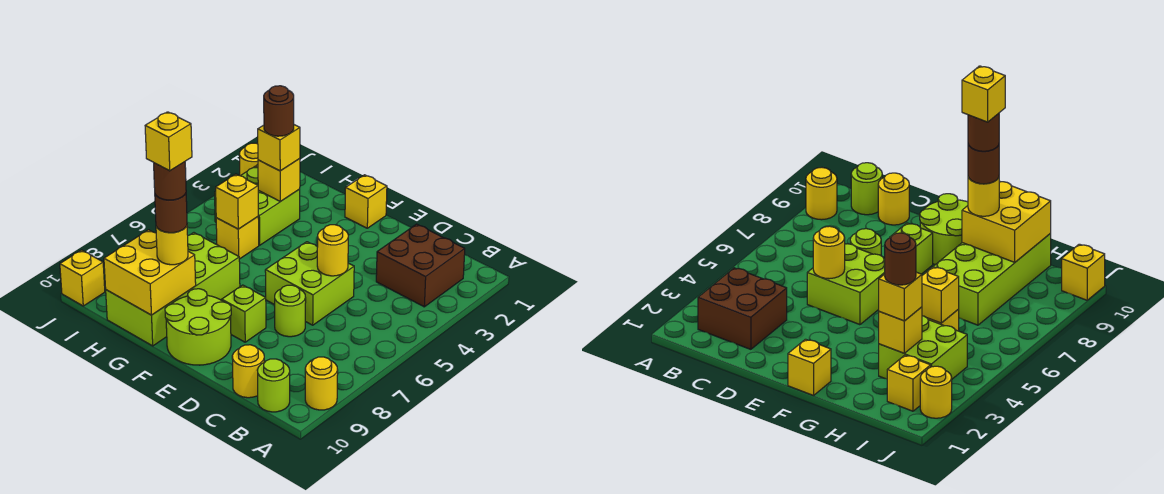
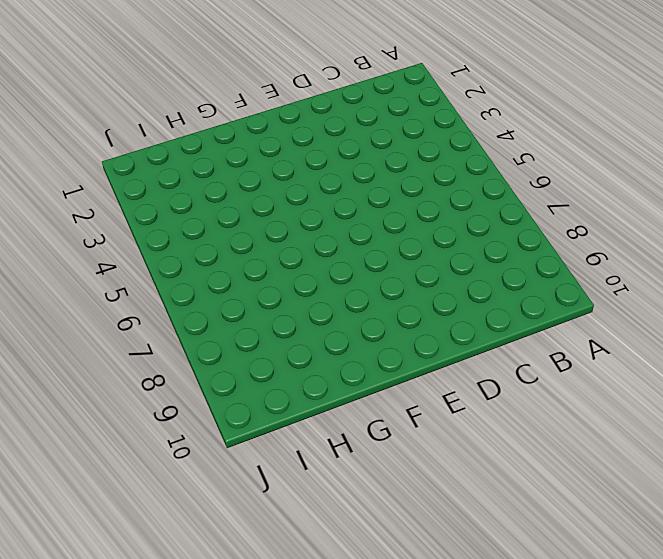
none -> yellow round brick A9 level 1
none -> brown brick B2:C3 level 1
none -> lime round brick B10 level 1

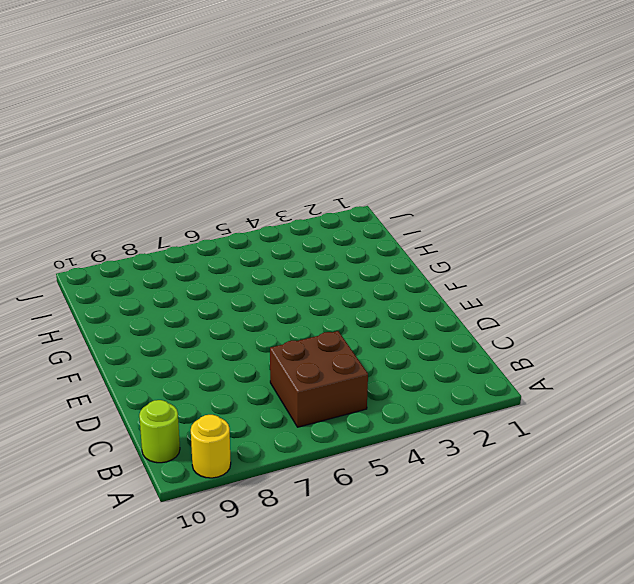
brown brick B5:C6 level 1 -> brown brick B2:C3 level 1
none -> yellow round brick C10 level 1
none -> lime brick D5:E6 level 1
none -> lime round brick D7 level 1

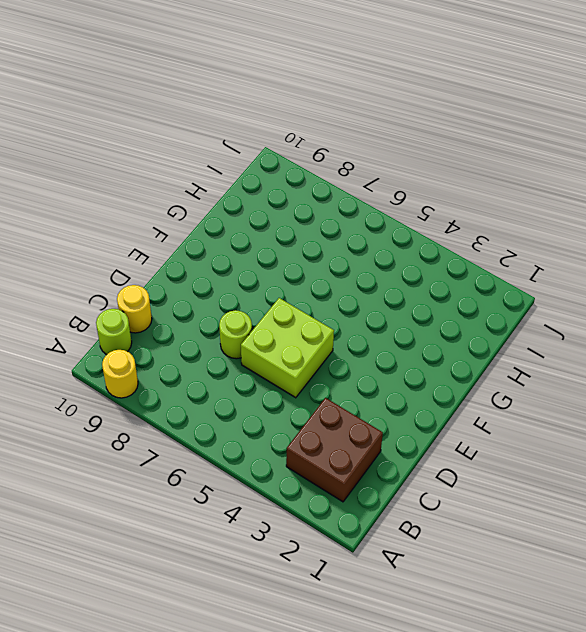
none -> lime brick E8 level 1
none -> lime round brick E9:F10 level 1
none -> yellow brick F1 level 1

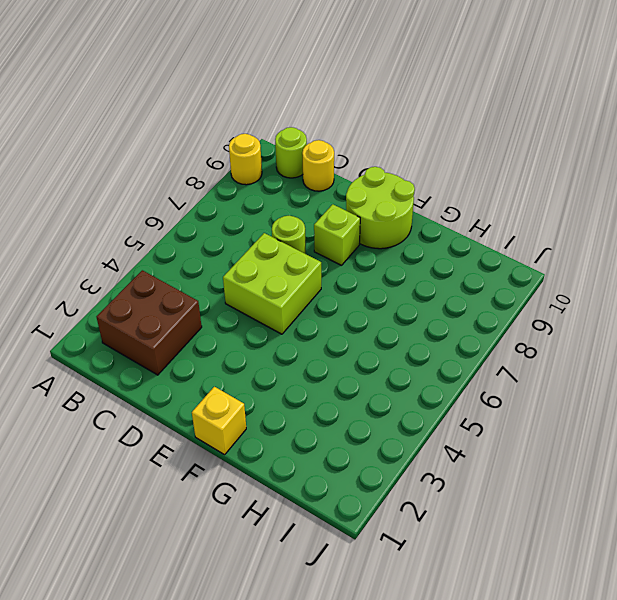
none -> lime brick G7:H10 level 1
none -> lime brick H3:I4 level 1
none -> yellow brick H5 level 1

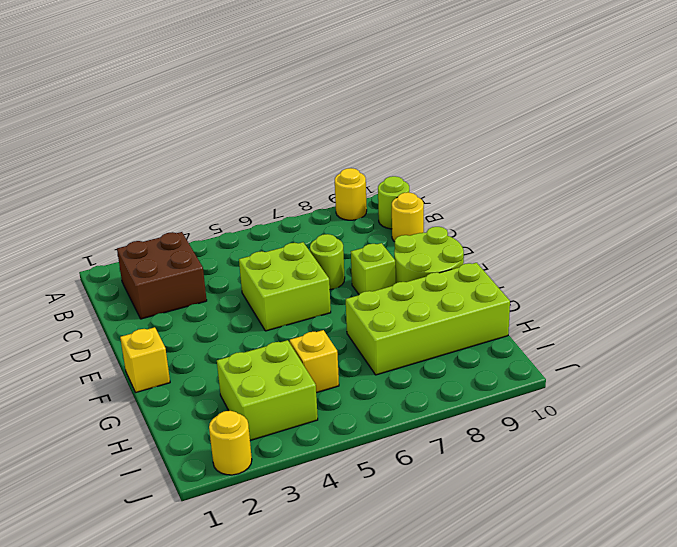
none -> yellow brick I2 level 1
none -> yellow brick J10 level 1
none -> yellow round brick D5 level 2

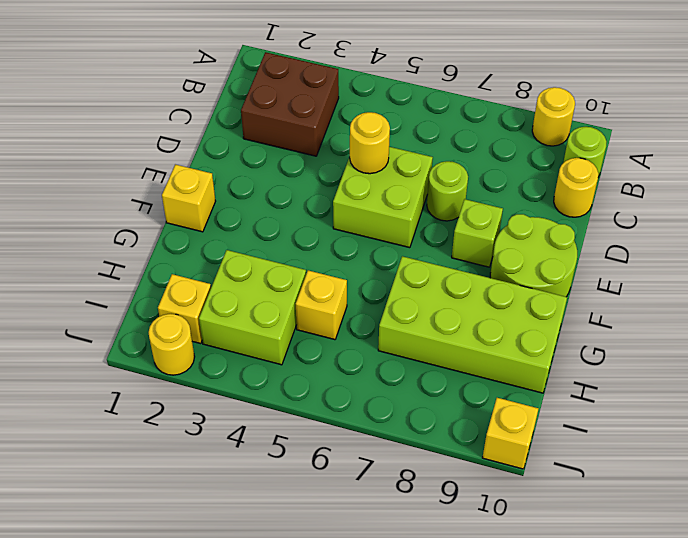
none -> yellow brick G9:H10 level 2
none -> yellow brick H3 level 2
none -> yellow brick H5 level 2

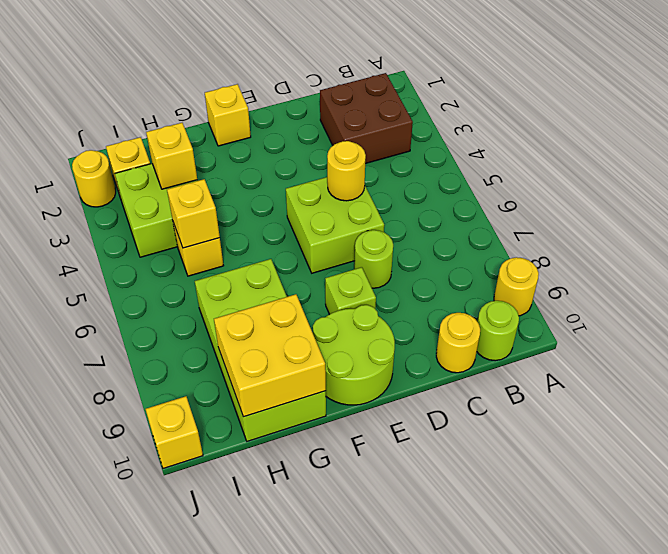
none -> yellow round brick G9 level 3
none -> yellow brick H3 level 3
none -> brown round brick G9 level 4

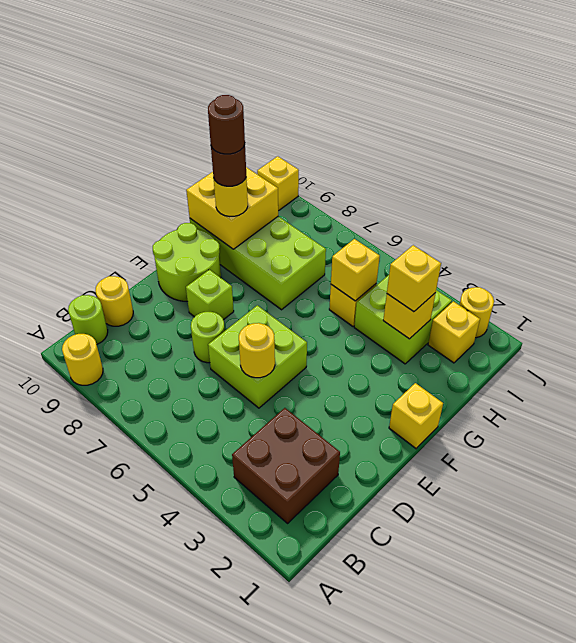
none -> brown round brick H3 level 4
none -> yellow brick G9 level 6

